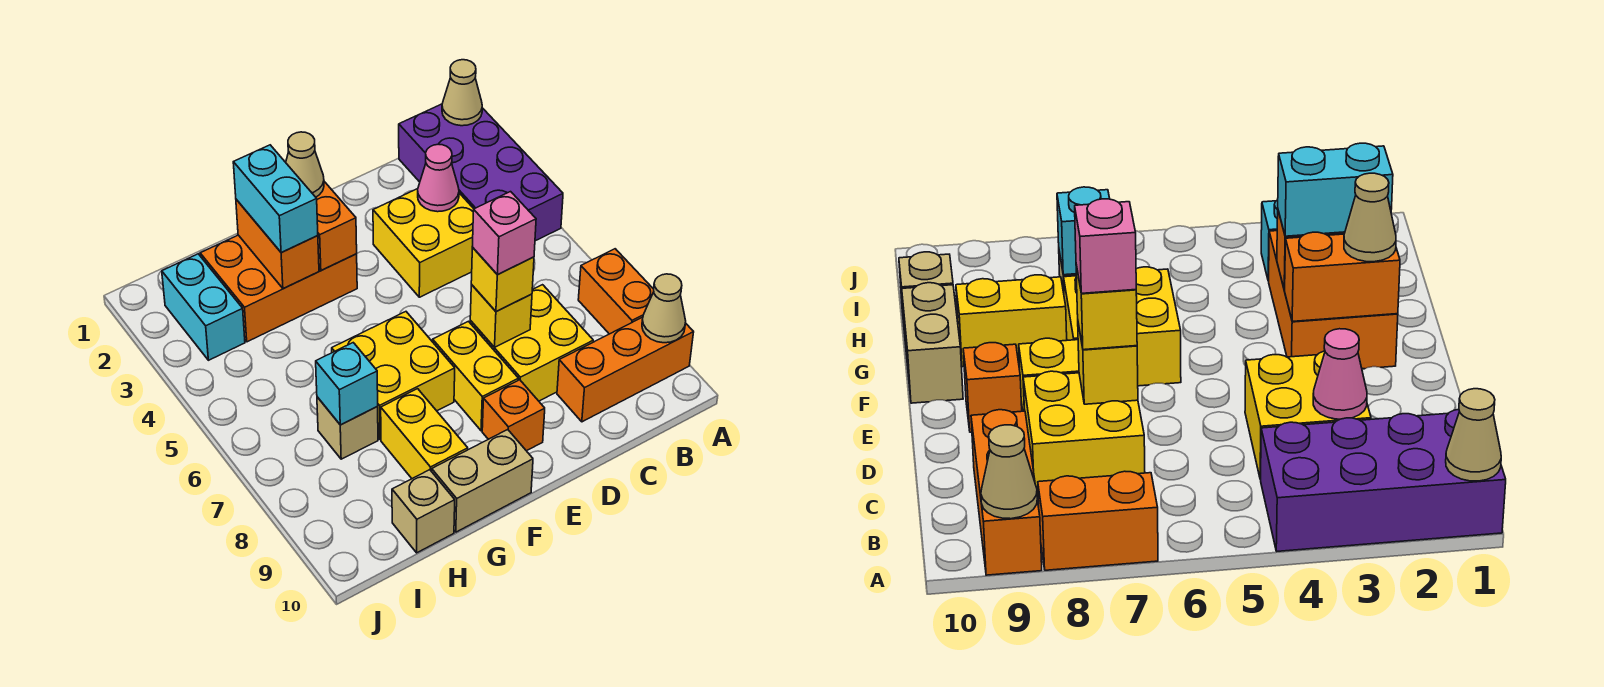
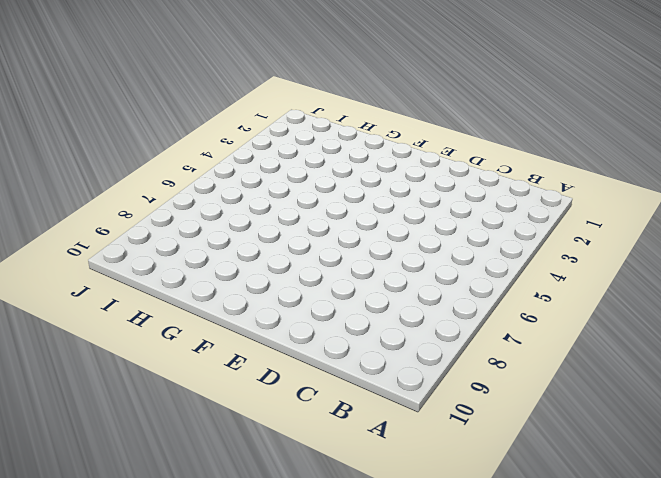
none -> purple brick A1:B4 level 1
none -> orange brick A7:A8 level 1
none -> orange brick A9:C9 level 1

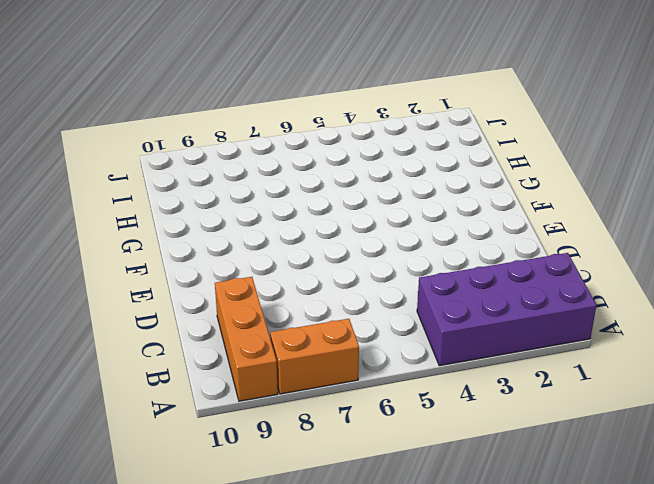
none -> yellow brick C3:D4 level 1
none -> yellow brick C7:D8 level 1
none -> yellow brick E7:E8 level 1

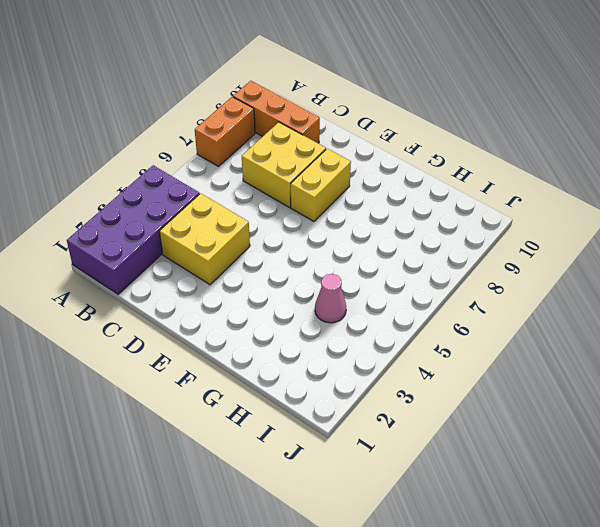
pink cone H4 level 1 -> pink cone C3 level 2
none -> orange brick E9 level 1
none -> orange brick F2:H3 level 1
none -> yellow brick F6:G7 level 1

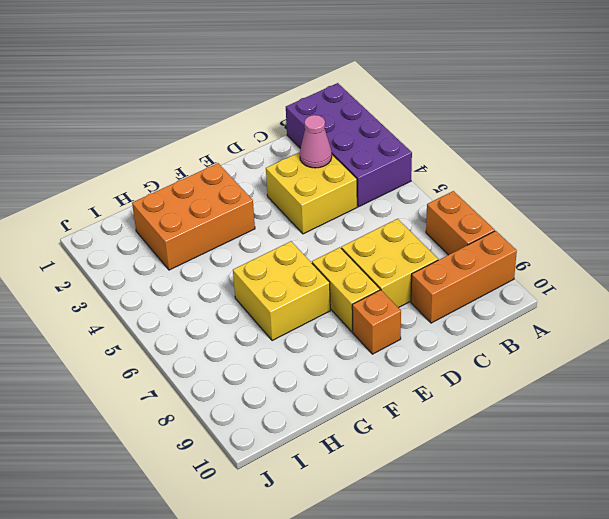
none -> tan brick F10:G10 level 1
none -> yellow brick G8:G9 level 1
none -> tan brick H7 level 1

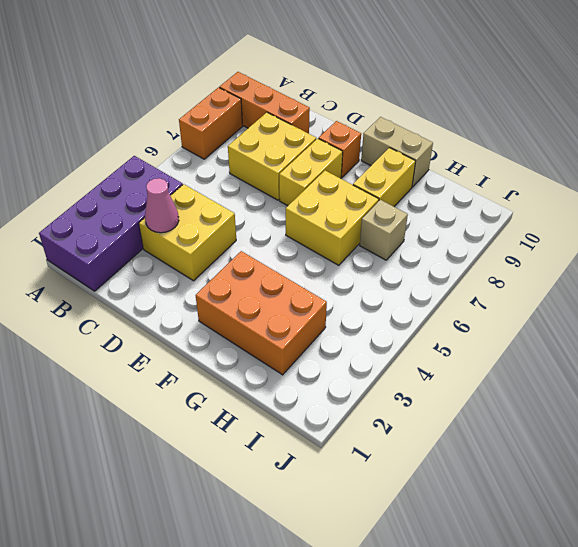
none -> tan brick H10 level 1
none -> cyan brick I2:I3 level 1
none -> tan cone A1 level 2

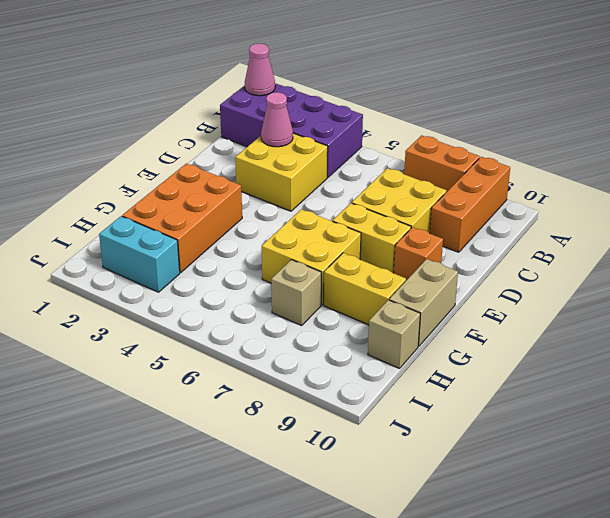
pink cone A1 level 2 -> tan cone A1 level 2
none -> tan cone A9 level 2
none -> yellow brick D7 level 2
none -> orange brick F2:F3 level 2

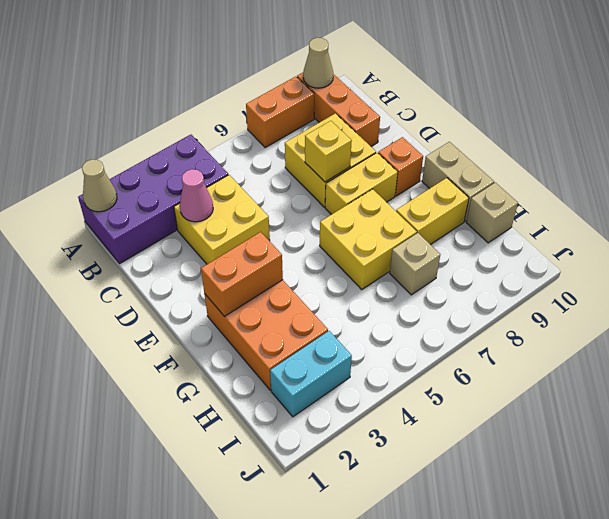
none -> orange brick G2:G3 level 2
none -> cyan brick H7 level 2
none -> yellow brick D7 level 3

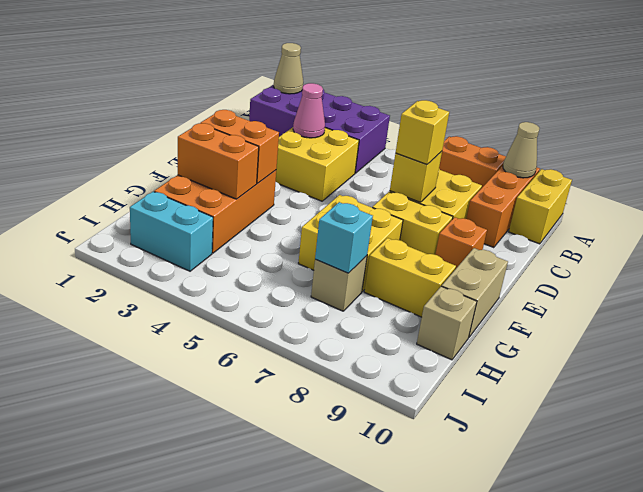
yellow brick A10:B10 level 1 -> none
none -> tan cone F2 level 3
none -> cyan brick G2:G3 level 3
none -> pink brick D7 level 4

